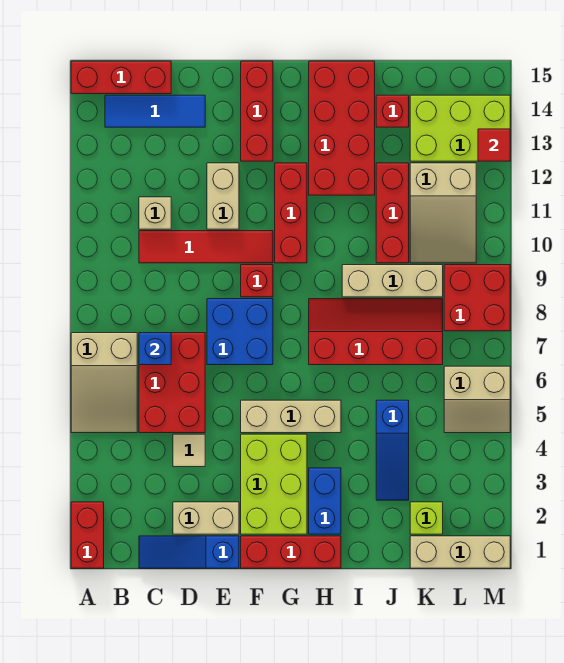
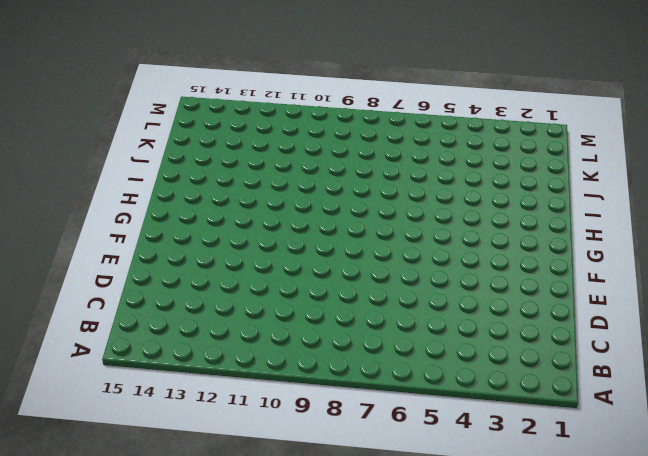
none -> red brick A1:A2 level 1
none -> tan slope A5:B7 level 1 top 7
none -> red brick A15:C15 level 1
none -> blue tile B14:D14 level 1

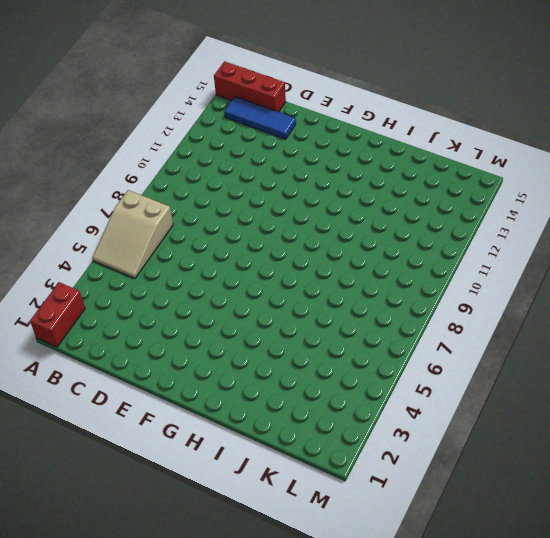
none -> blue slope C1:E1 level 1 top E
none -> red brick C5:D7 level 1
none -> red tile C10:F10 level 1
none -> tan brick C11 level 1

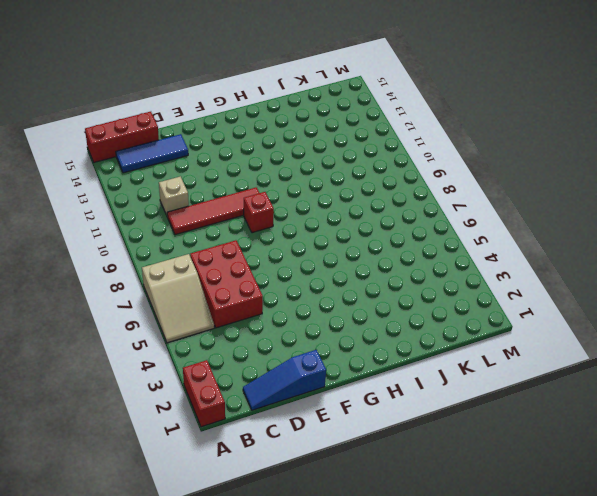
none -> tan brick D2:E2 level 1
none -> tan tile D4 level 1
none -> blue brick E7:F8 level 1
none -> tan brick E11:E12 level 1

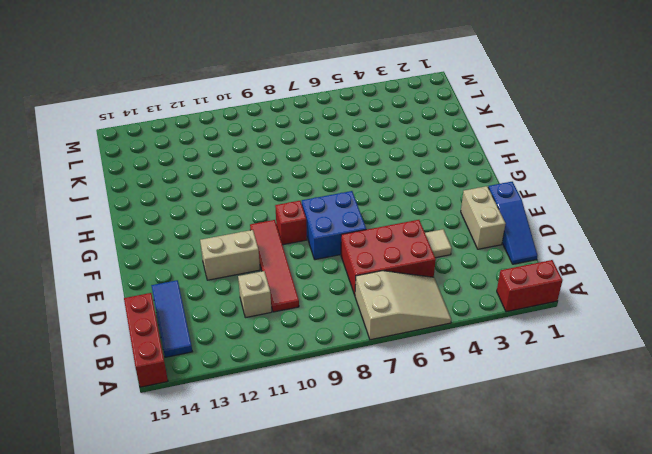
none -> red brick F1:H1 level 1
none -> lime brick F2:G4 level 1
none -> tan brick F5:H5 level 1
none -> red brick F13:F15 level 1

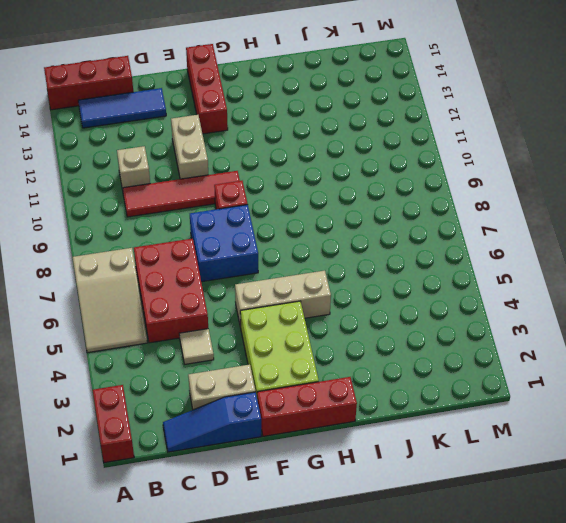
none -> red brick G10:G12 level 1
none -> blue brick H2:H3 level 1
none -> red slope H7:K8 level 1 top 7
none -> red brick H12:I15 level 1

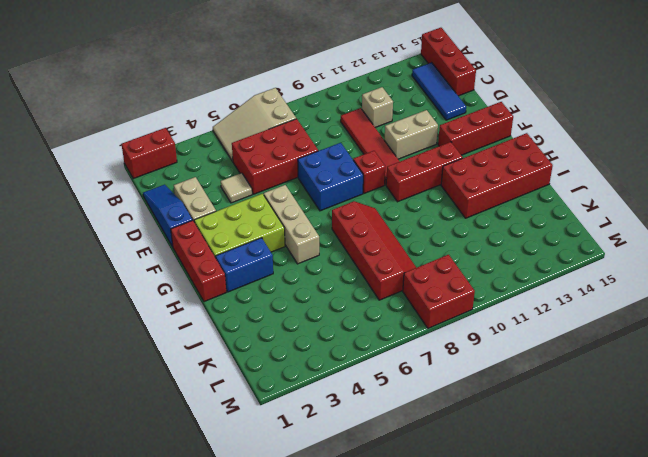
none -> tan brick I9:K9 level 1
none -> blue slope J3:J5 level 1 top 5
none -> red brick J10:J12 level 1
none -> red brick J14 level 1

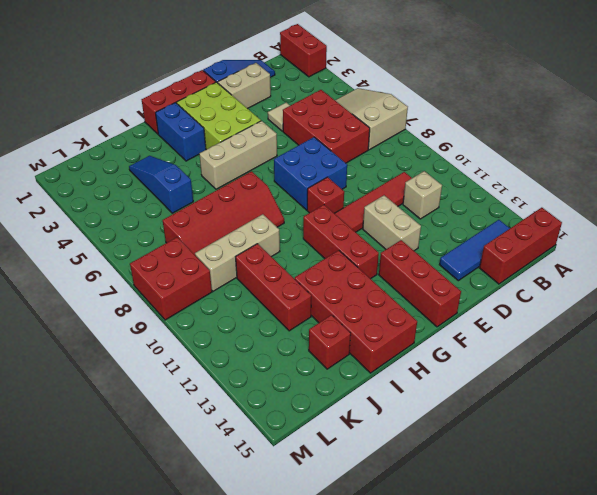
none -> tan brick K1:M1 level 1
none -> lime brick K2 level 1
none -> tan slope K10:L12 level 1 top 12
none -> lime brick K13:M14 level 1

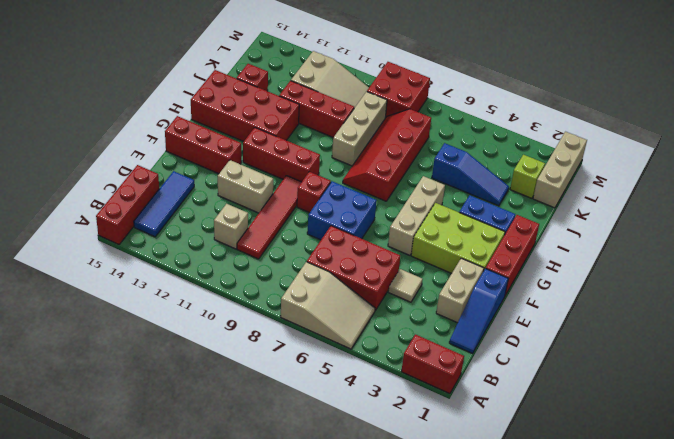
none -> lime brick K13:M14 level 1
none -> tan slope L5:M6 level 1 top 6
none -> blue brick C7 level 2
none -> red tile M13 level 2

